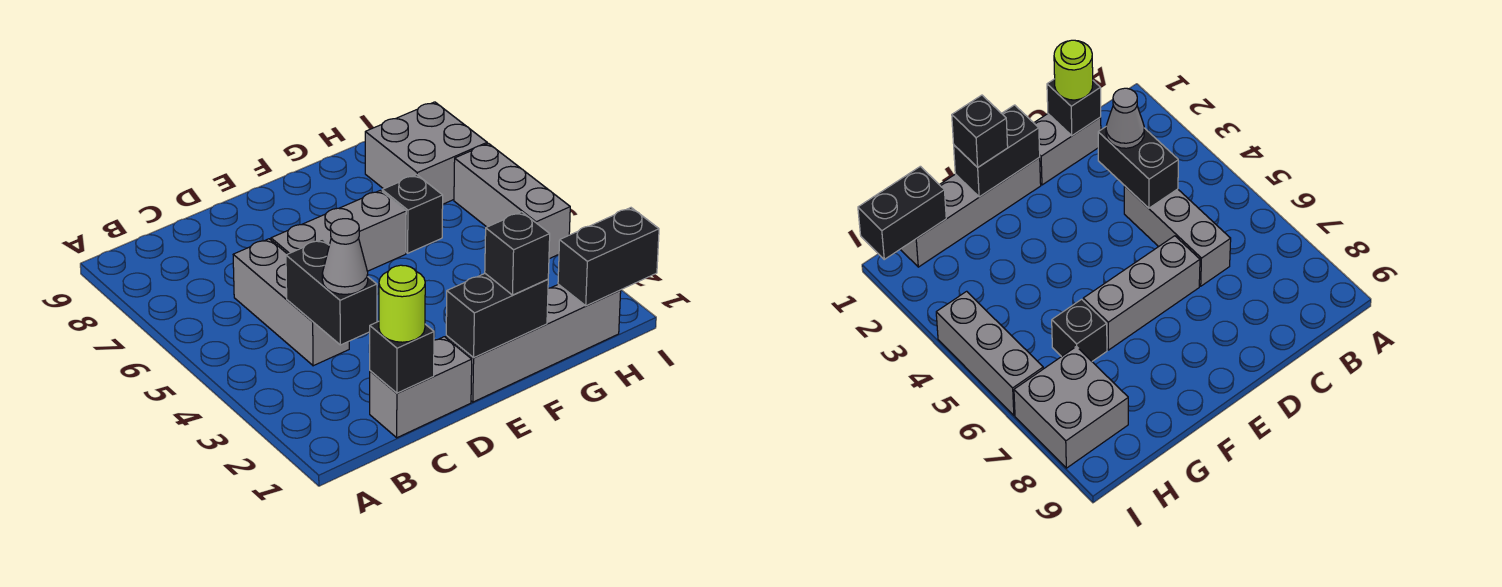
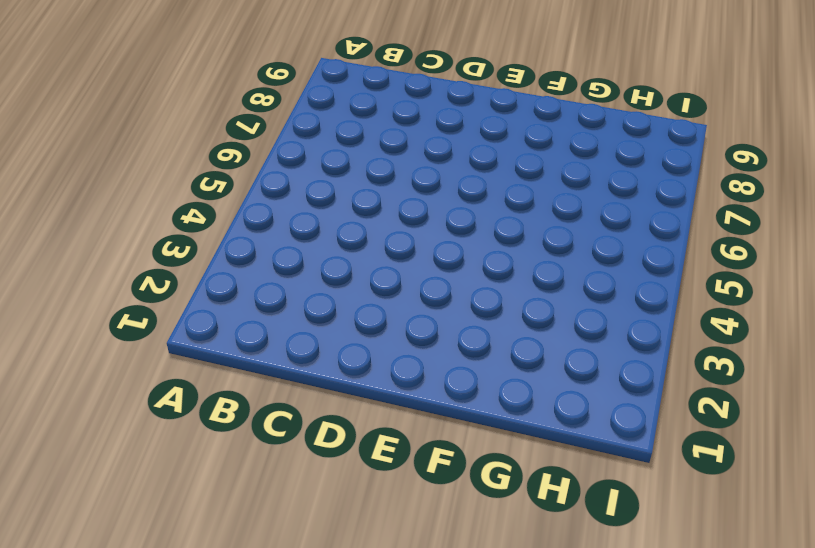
none -> grey brick C1:D1 level 1
none -> grey brick C4:C6 level 1
none -> grey brick D6:F6 level 1

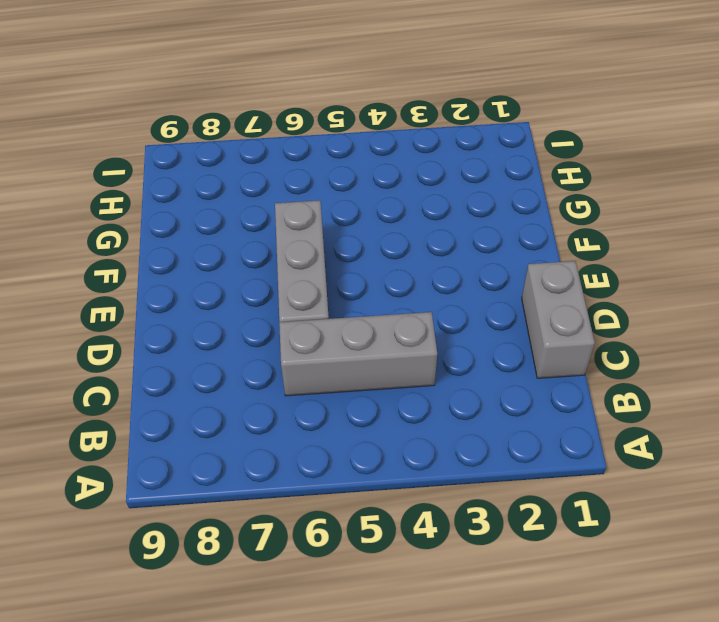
none -> grey brick E1:H1 level 1
none -> black brick G6 level 1
none -> grey brick H7:I8 level 1

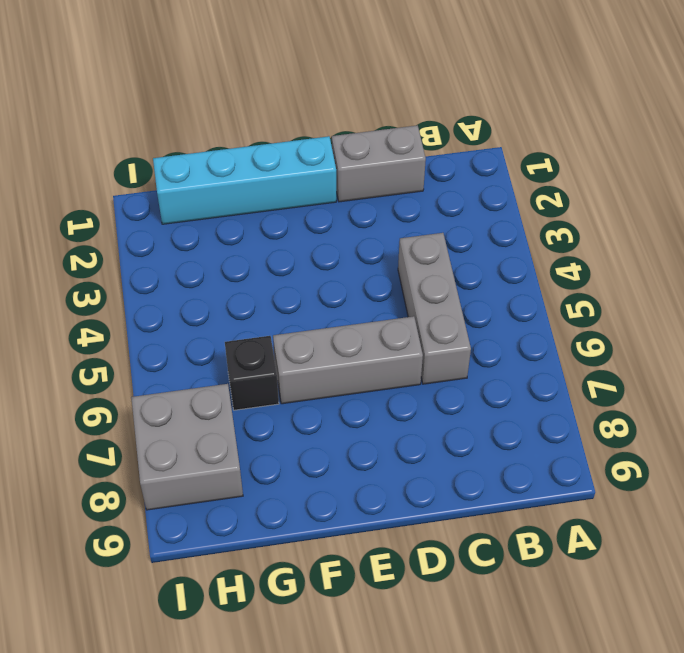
cyan brick E1:H1 level 1 -> grey brick E1:H1 level 1
none -> grey brick I4:I6 level 1
none -> black brick C1 level 2
none -> black brick C3:C4 level 2

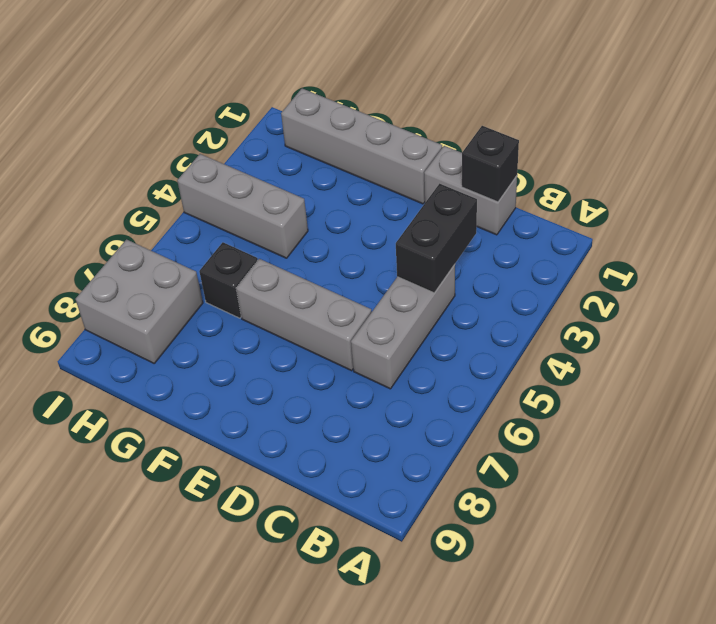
grey brick G4:I4 level 1 -> grey brick I4:I6 level 1
none -> black brick E1:F1 level 2
none -> black brick H1:I1 level 2
none -> lime round brick C1 level 3

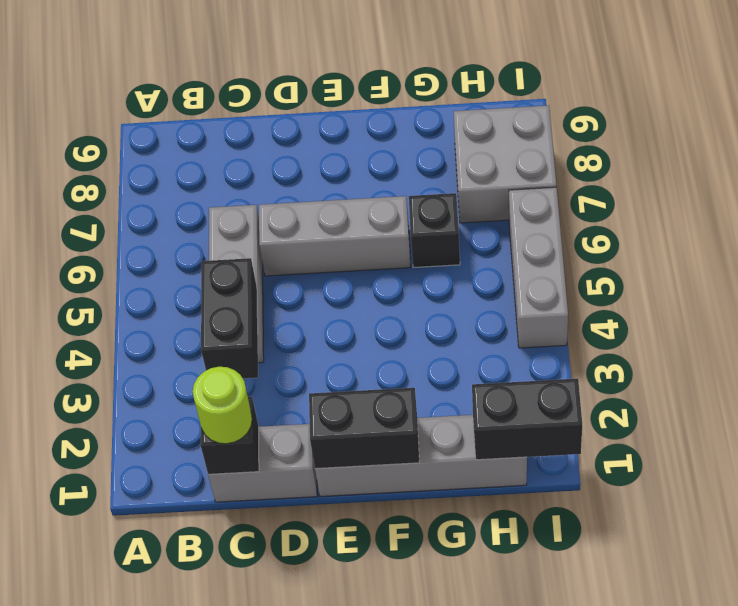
none -> grey cone C3 level 3
none -> black brick F1 level 3

